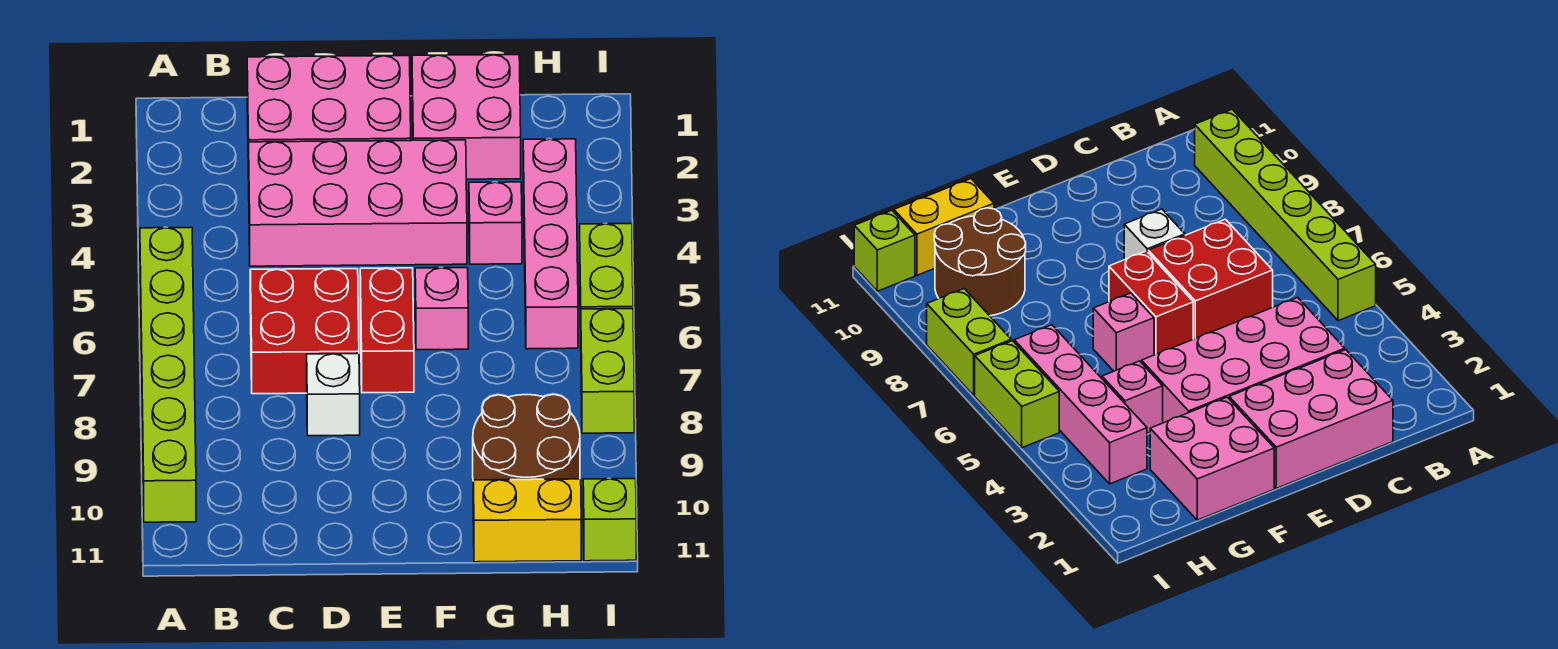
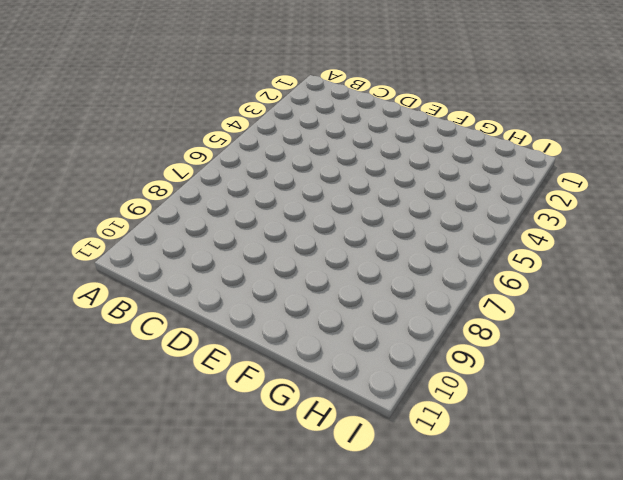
none -> lime brick A5:A10 level 1
none -> pink brick C1:E2 level 1
none -> pink brick C3:F4 level 1

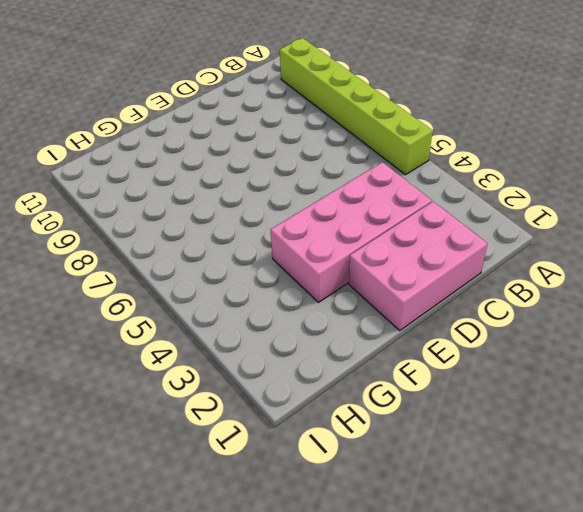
none -> red brick C6:D7 level 1
none -> white brick D8 level 1
none -> red brick E6:E7 level 1

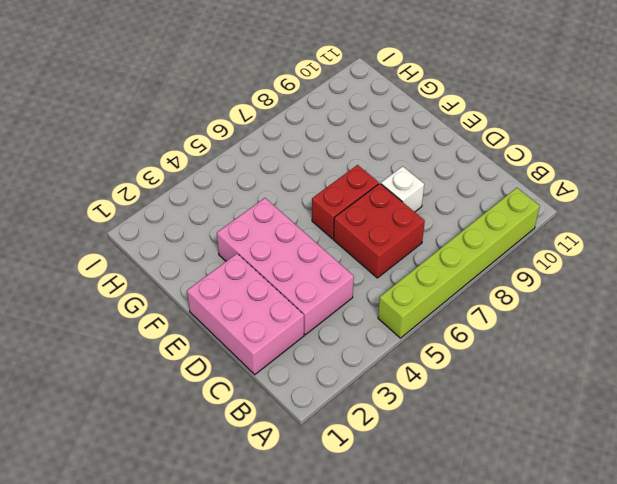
none -> pink brick F1:G2 level 1
none -> pink brick F6 level 1
none -> pink brick G4 level 1

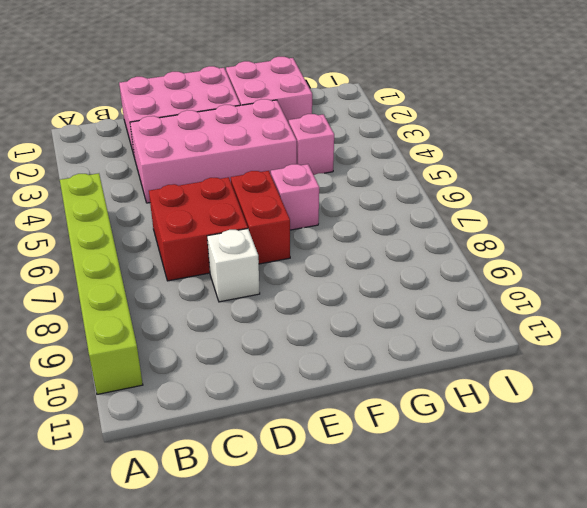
none -> brown round brick G9:H10 level 1
none -> yellow brick G11:H11 level 1
none -> pink brick H3:H6 level 1

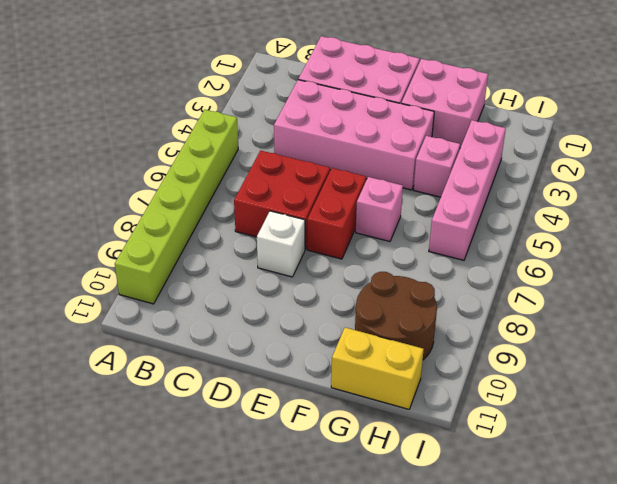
none -> lime brick I5:I6 level 1
none -> lime brick I7:I8 level 1
none -> lime brick I11 level 1

